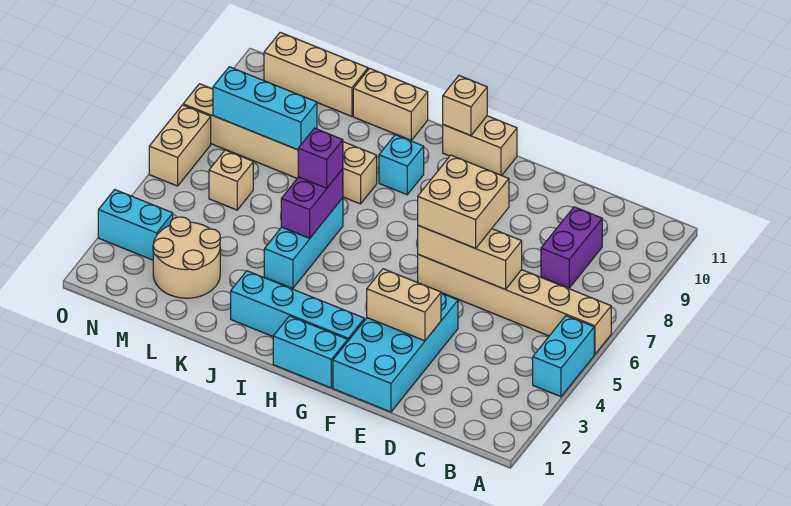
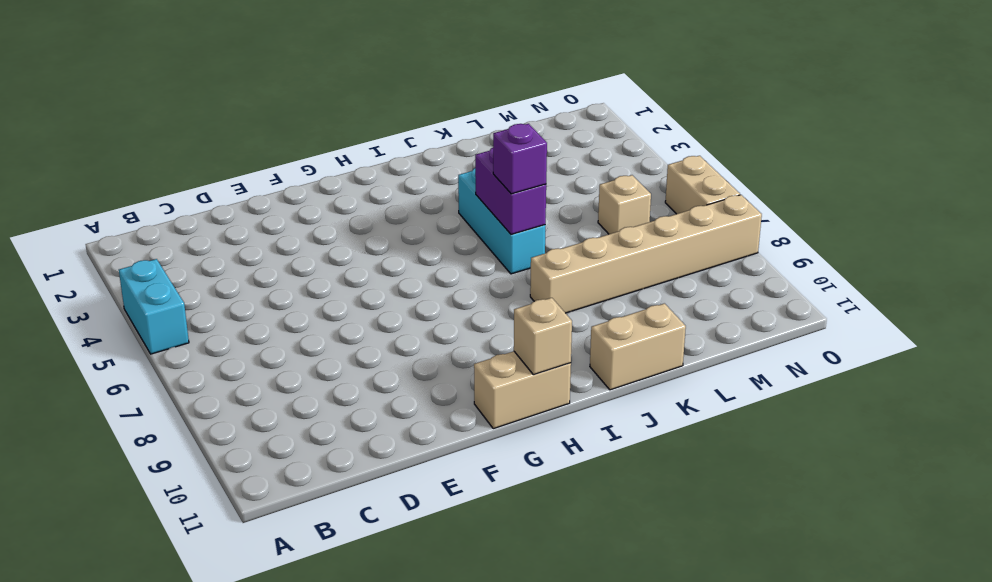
none -> tan brick A6:F6 level 1
none -> purple brick C8:C9 level 1
none -> cyan brick E1:F4 level 1

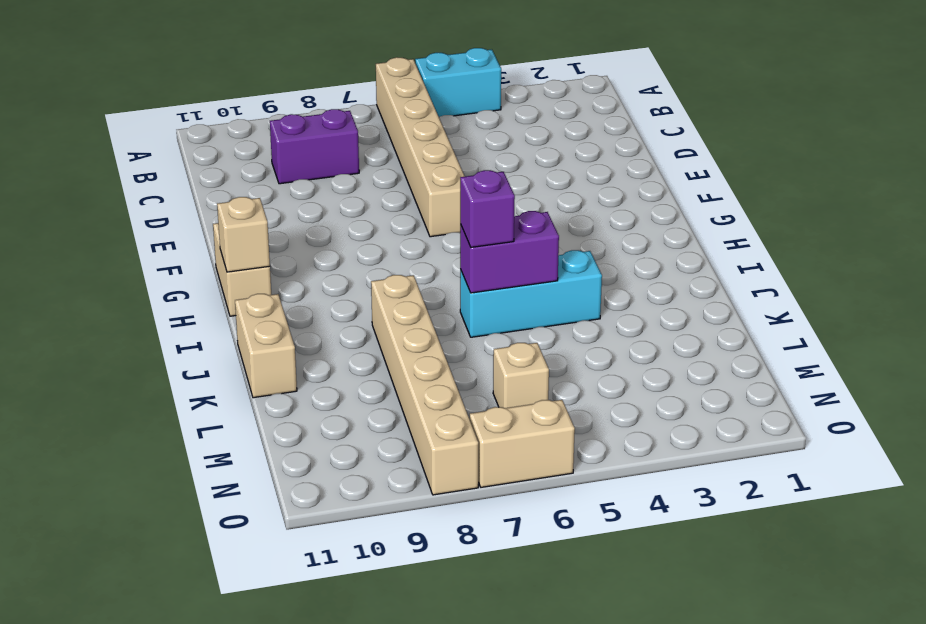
none -> cyan brick E1:F4 level 1
none -> cyan brick G1:H1 level 1
none -> cyan brick G2:J2 level 1

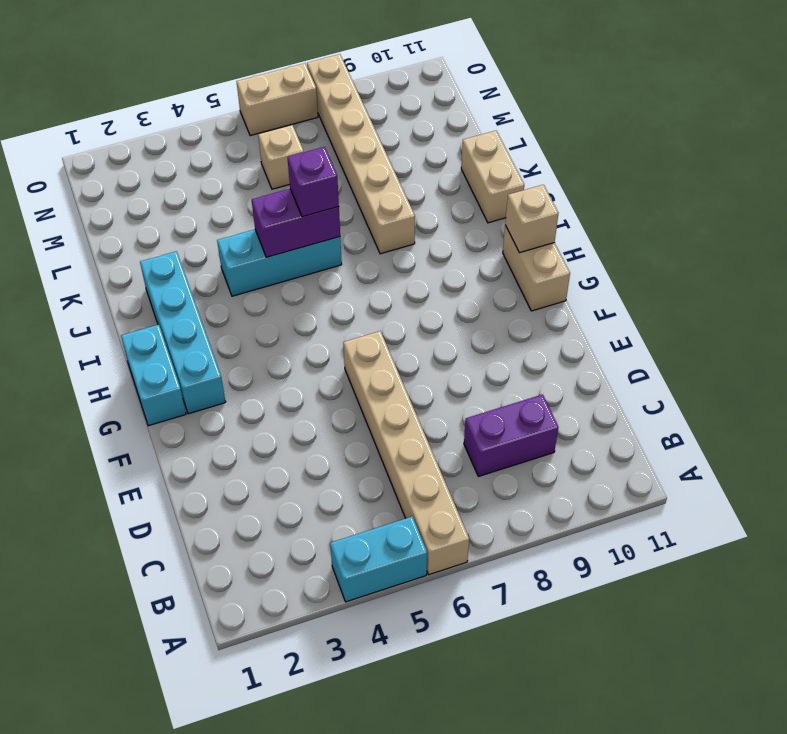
none -> cyan brick E1:F4 level 1
none -> cyan brick I9 level 1
none -> tan round brick L2:M3 level 1

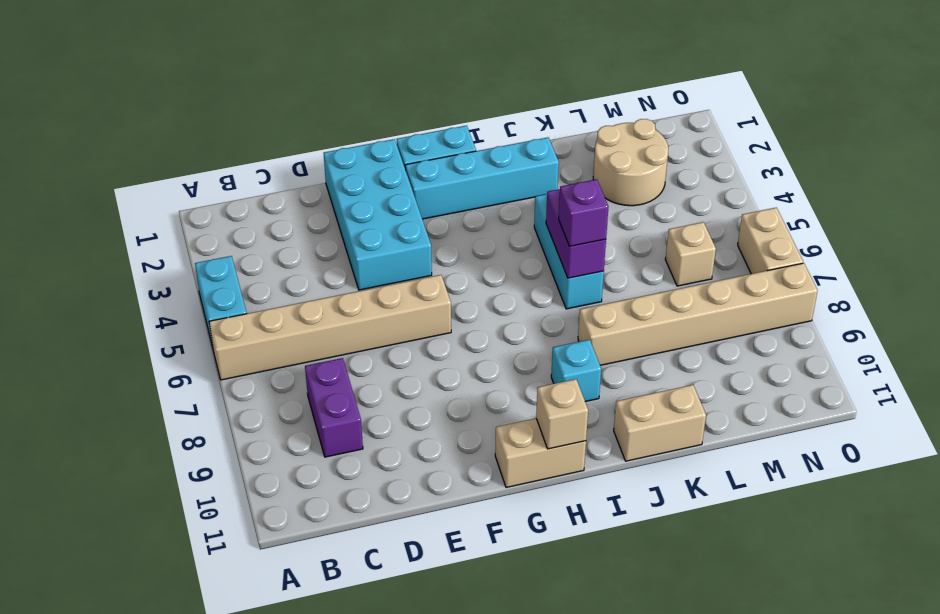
none -> tan brick L11:N11 level 1
none -> cyan brick N3:O3 level 1
none -> tan brick D6:F6 level 2

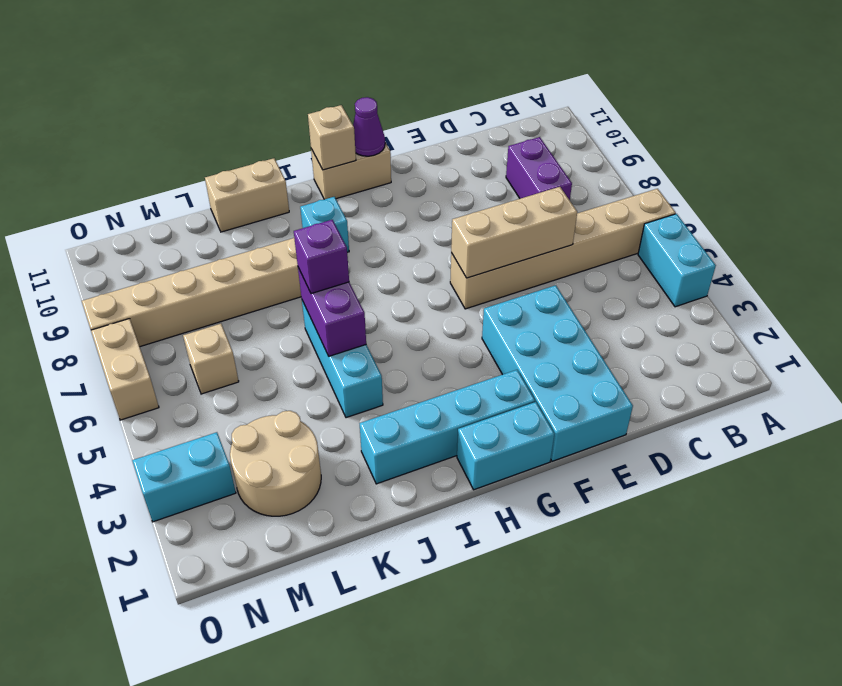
purple cone G11 level 2 -> none
none -> tan brick L11:N11 level 1
none -> tan brick E3:F3 level 2
none -> cyan brick L8:N8 level 2

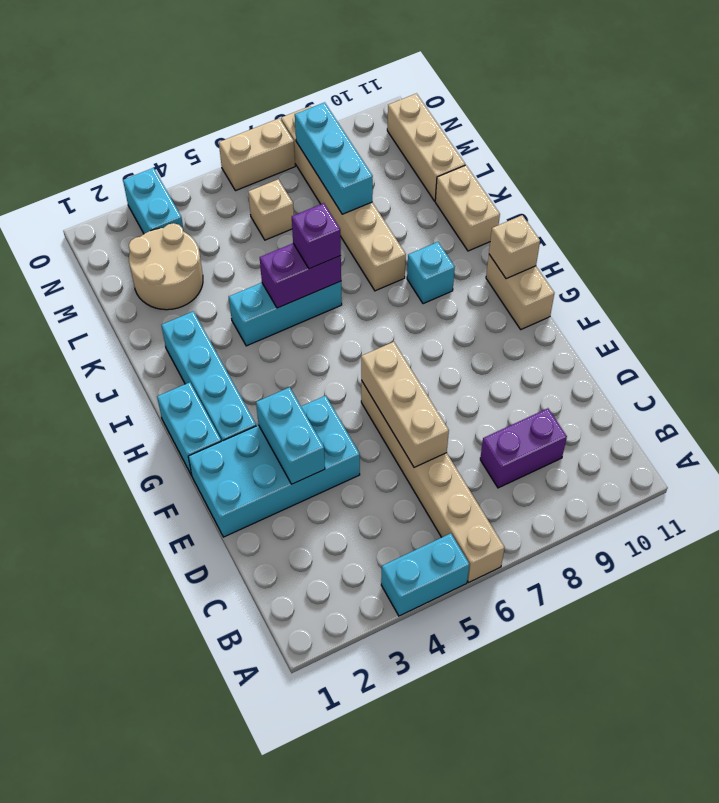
cyan brick E3:F3 level 2 -> tan brick E3:F3 level 2
none -> tan brick E6:F7 level 3

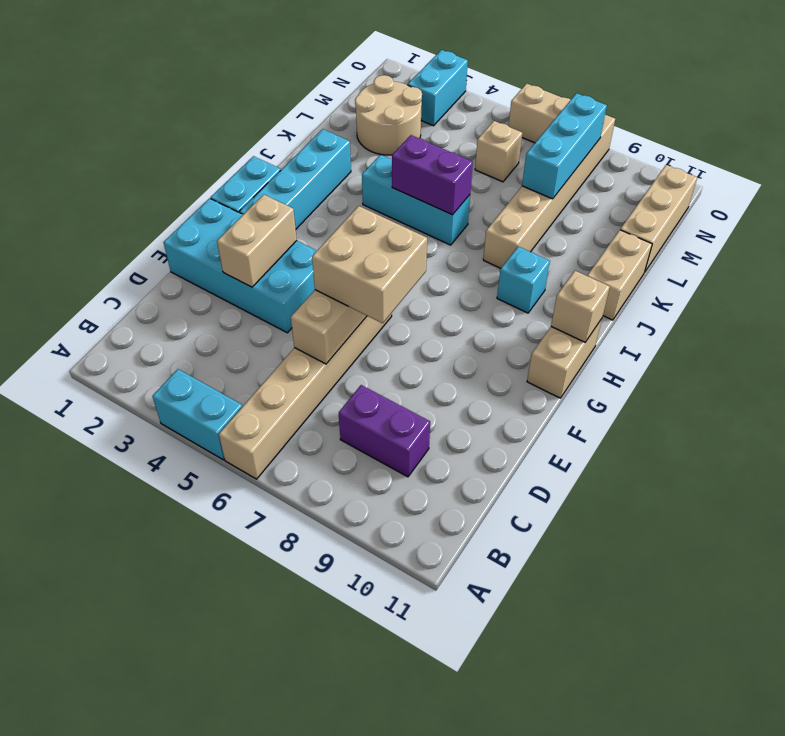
none -> purple brick J6 level 3

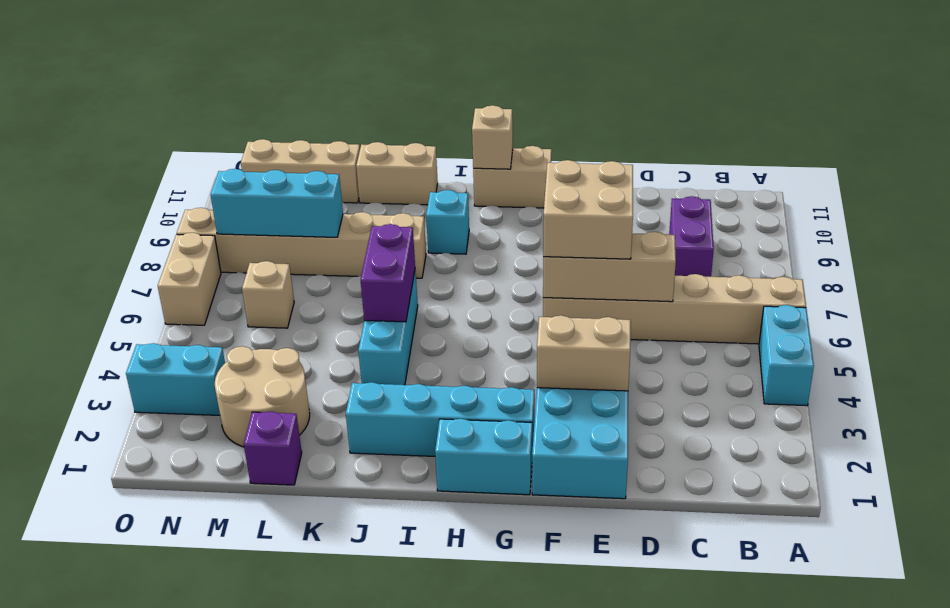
purple brick L1 level 1 -> purple brick J6 level 3

